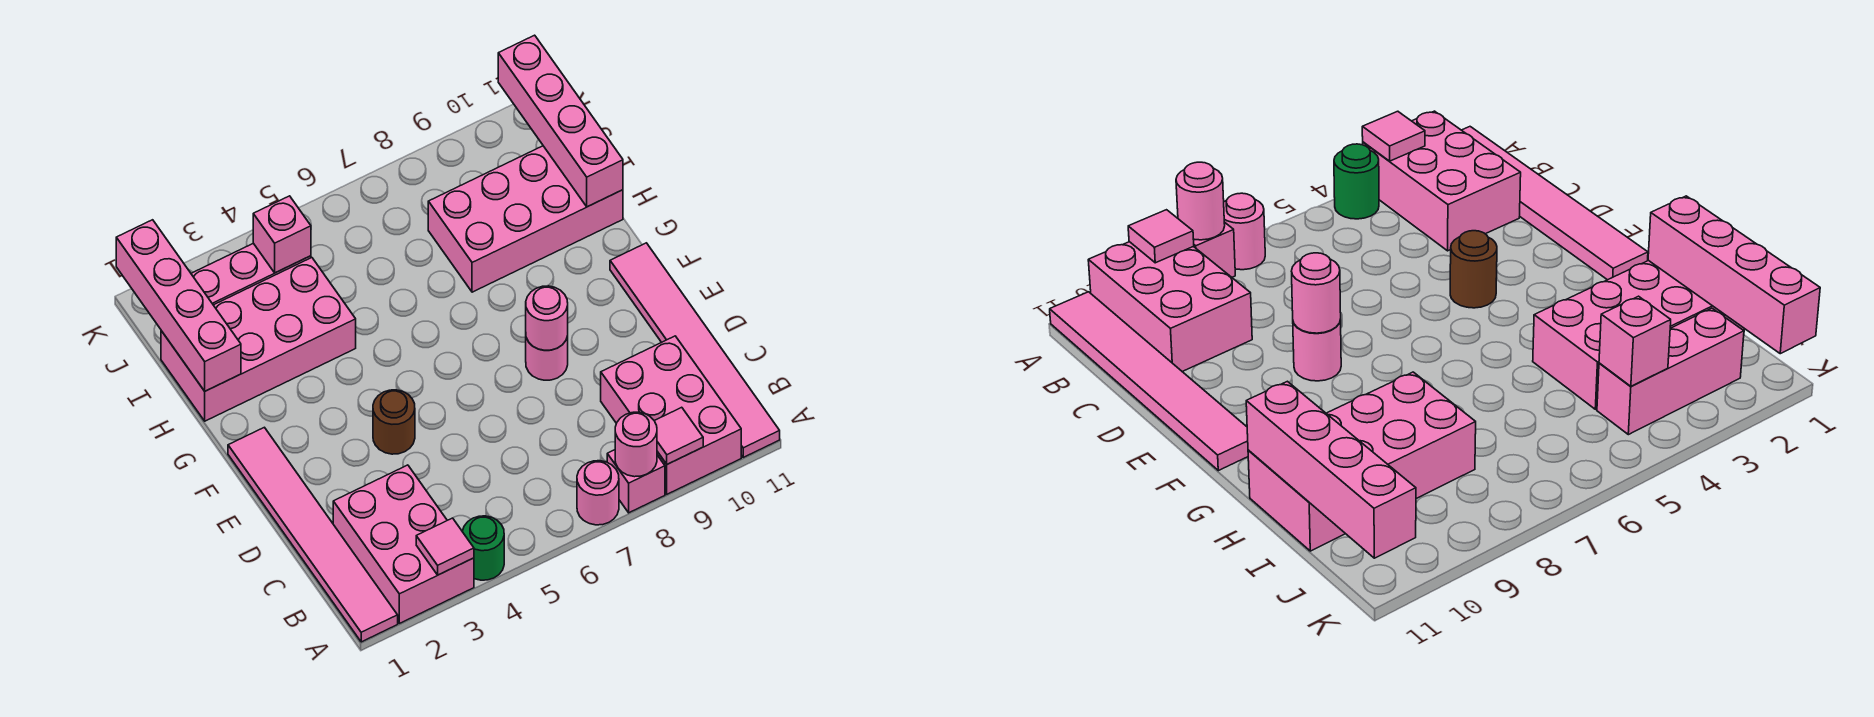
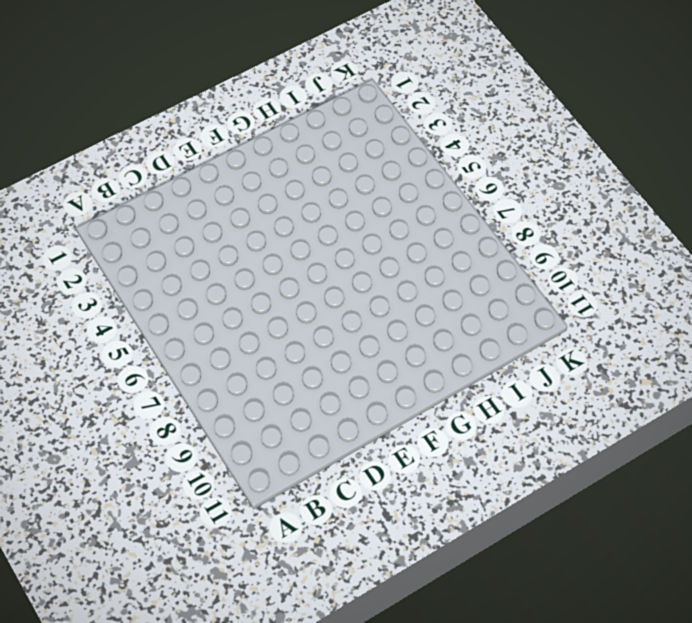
none -> pink tile A1:F1 level 1
none -> pink brick A2:C3 level 1
none -> green round brick A4 level 1

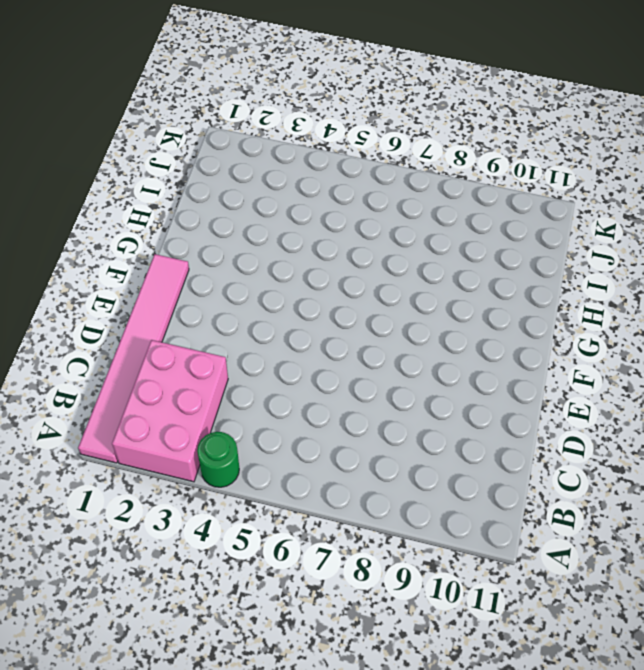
none -> pink round brick A7 level 1
none -> pink brick A8 level 1
none -> pink brick A9:C10 level 1

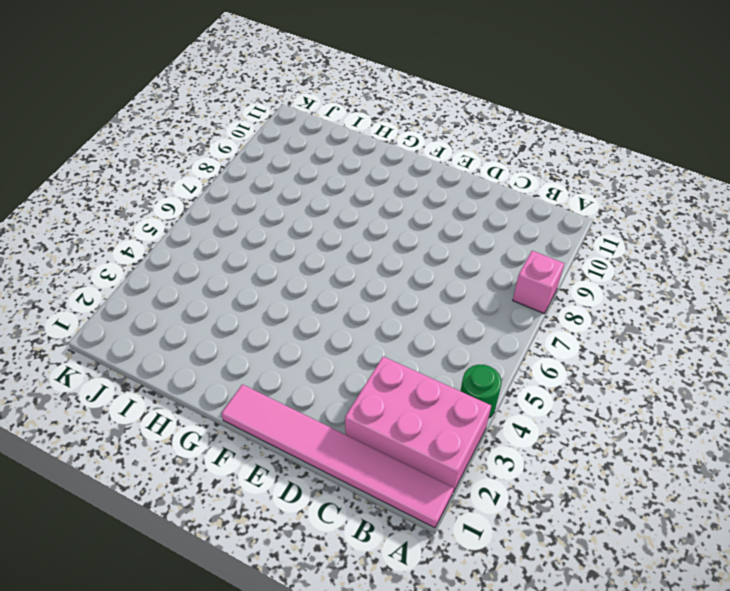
none -> pink round brick A7 level 1
none -> pink brick A9:C10 level 1
none -> pink tile A11:F11 level 1

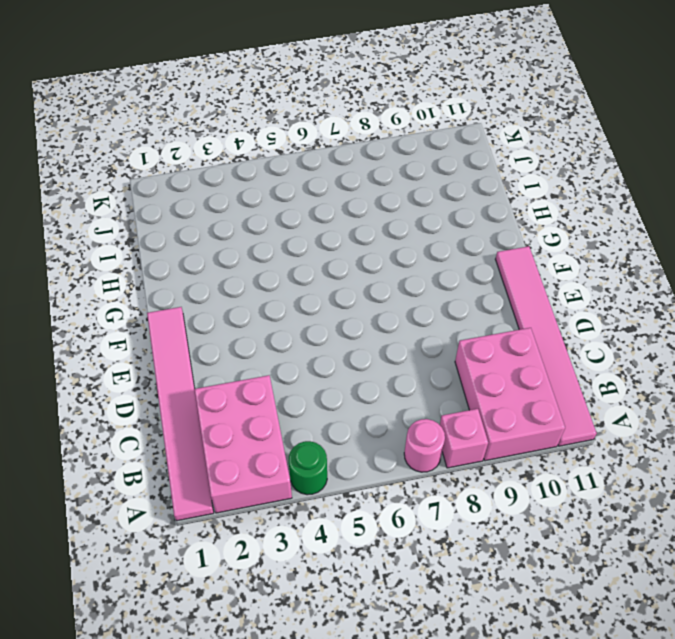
none -> brown round brick E4 level 1
none -> pink round brick E8 level 1
none -> pink brick H1:I4 level 1

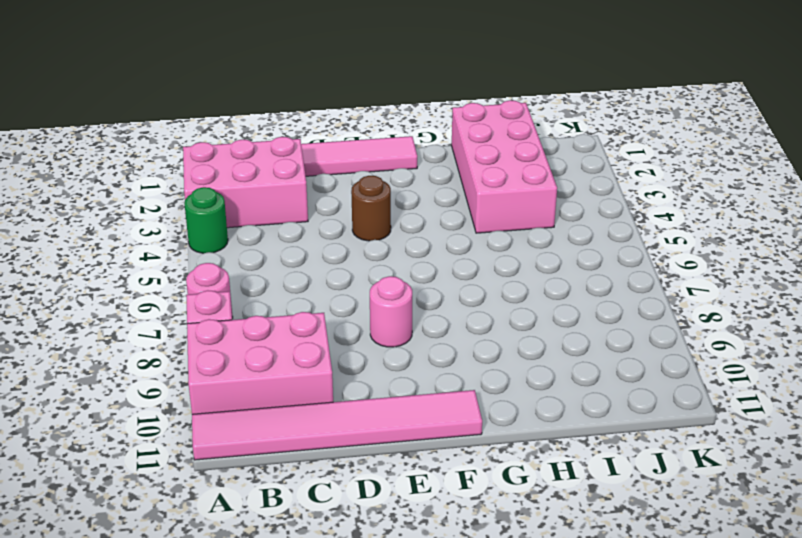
none -> pink brick H8:I11 level 1
none -> pink brick J2:J4 level 1
none -> pink tile A3 level 2

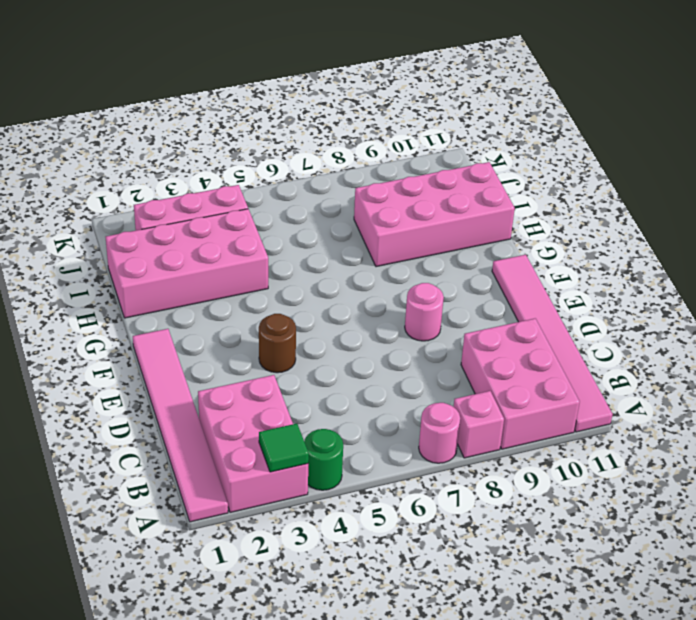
green tile A3 level 2 -> pink tile A3 level 2
none -> pink round brick A8 level 2
none -> pink tile A9 level 2
none -> pink round brick E8 level 2

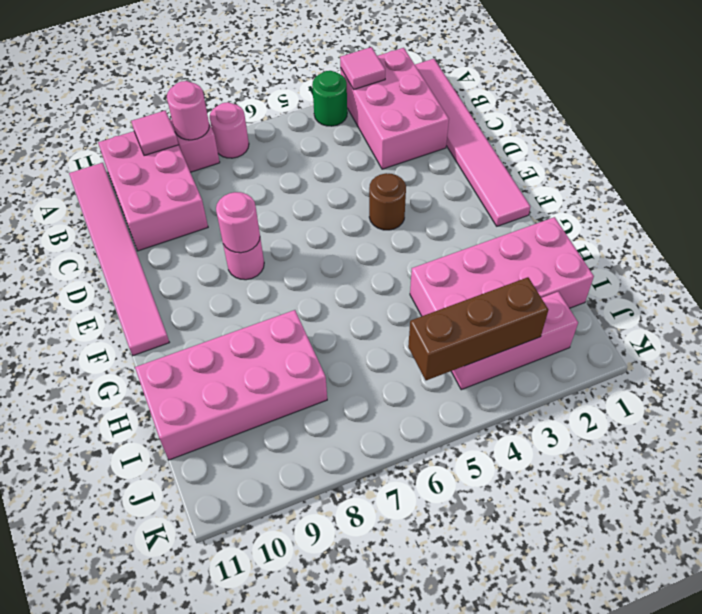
brown brick J3:J5 level 2 -> pink brick J4 level 2
none -> pink brick H1:K1 level 2
none -> pink brick H11:K11 level 2

